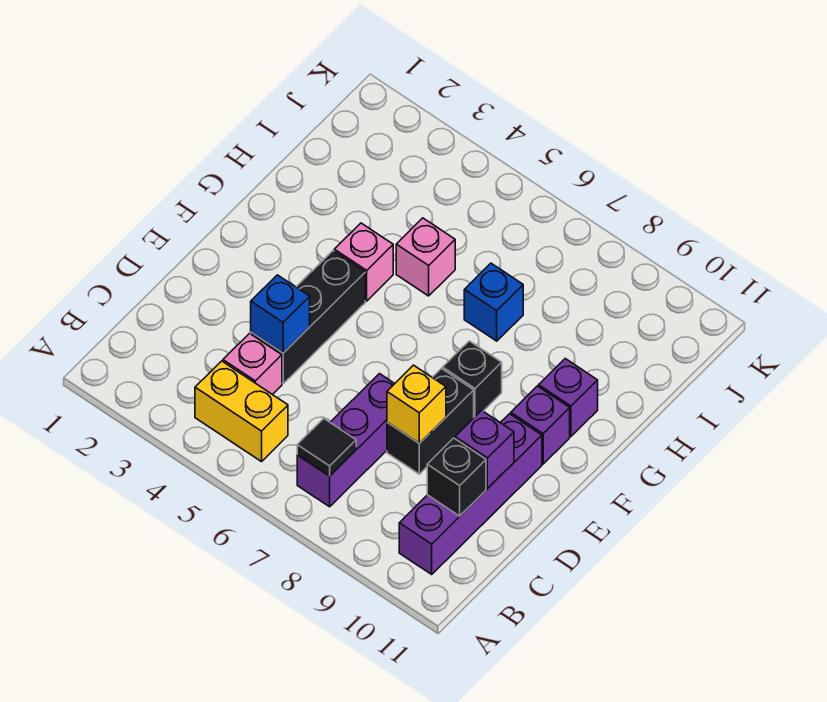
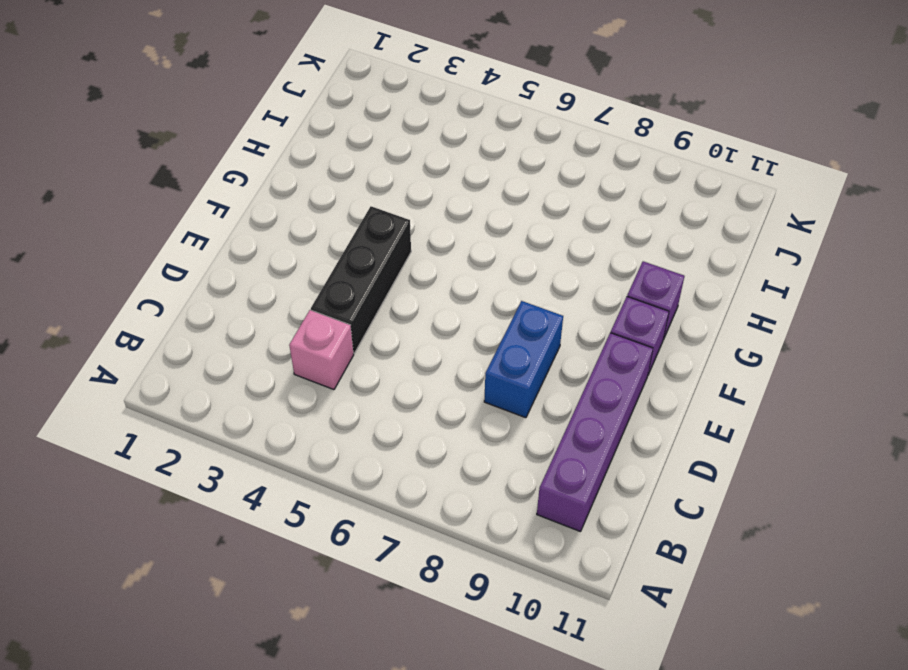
blue brick D8:E8 level 1 -> black brick D8:E8 level 1
none -> yellow brick B4:B5 level 1
none -> purple brick B7:D7 level 1
none -> black brick F8 level 1

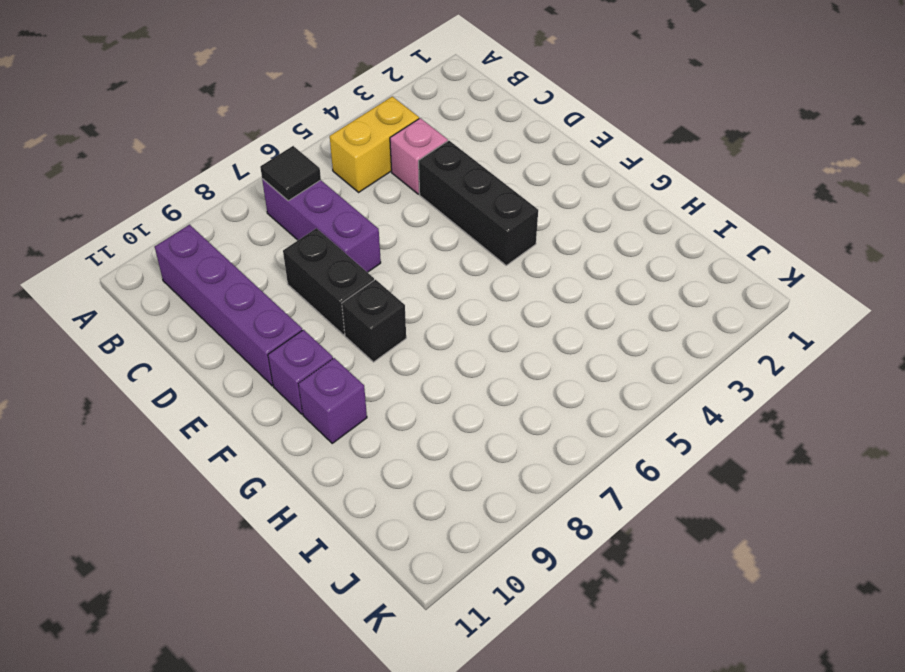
none -> pink brick G4 level 1
none -> pink brick H5 level 1
none -> blue brick H7 level 1

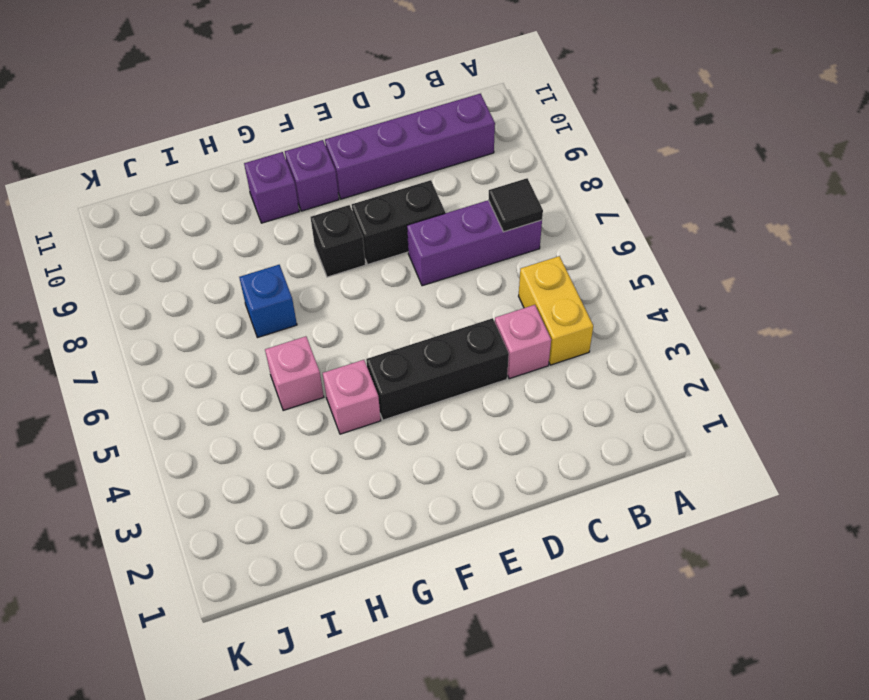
none -> black brick C10 level 2
none -> blue brick D4 level 2
none -> yellow brick D8 level 2

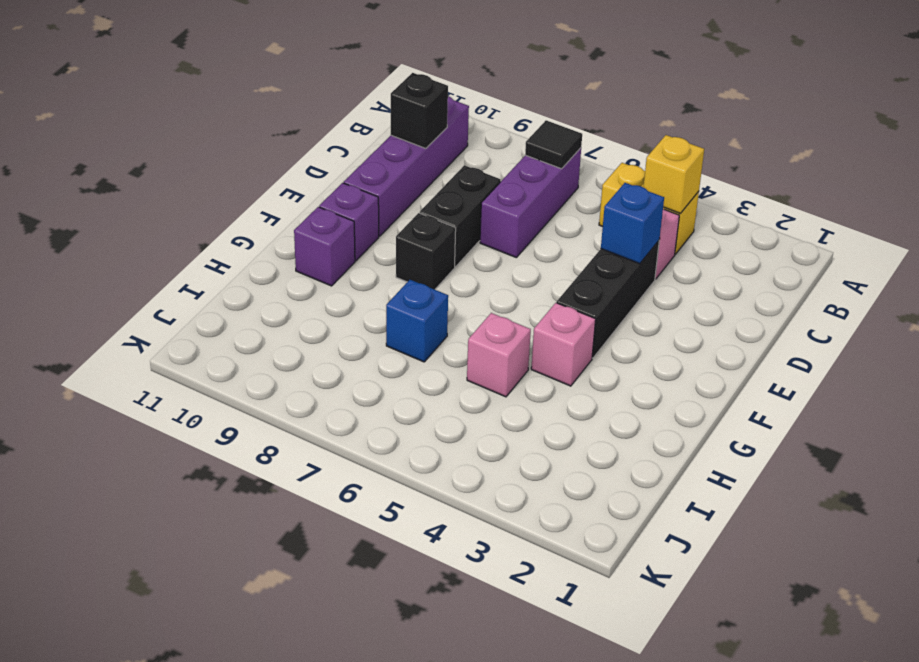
yellow brick B4 level 2 -> yellow brick D8 level 2
none -> purple brick D10 level 2

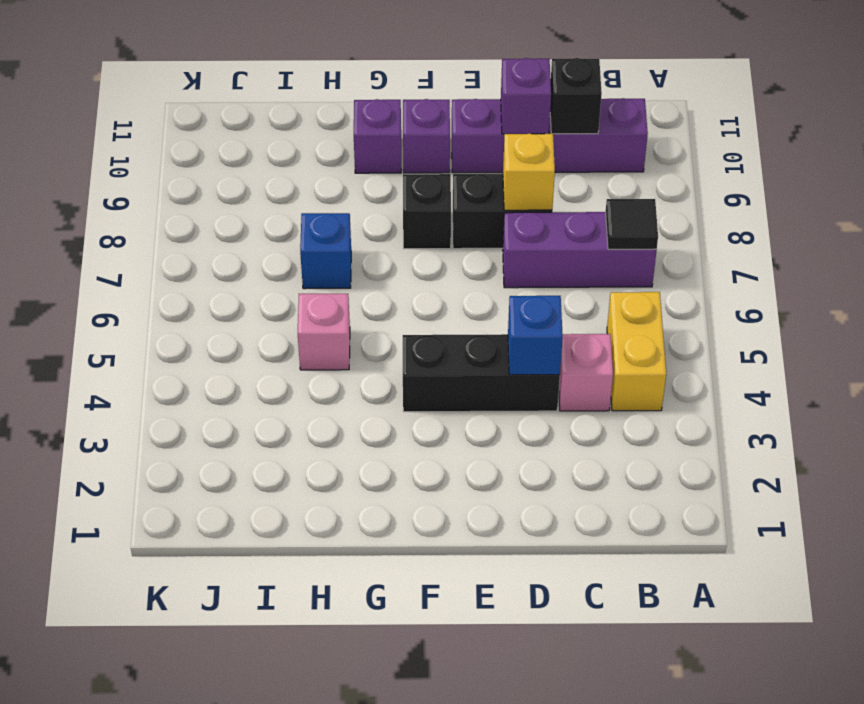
none -> pink brick G4 level 1

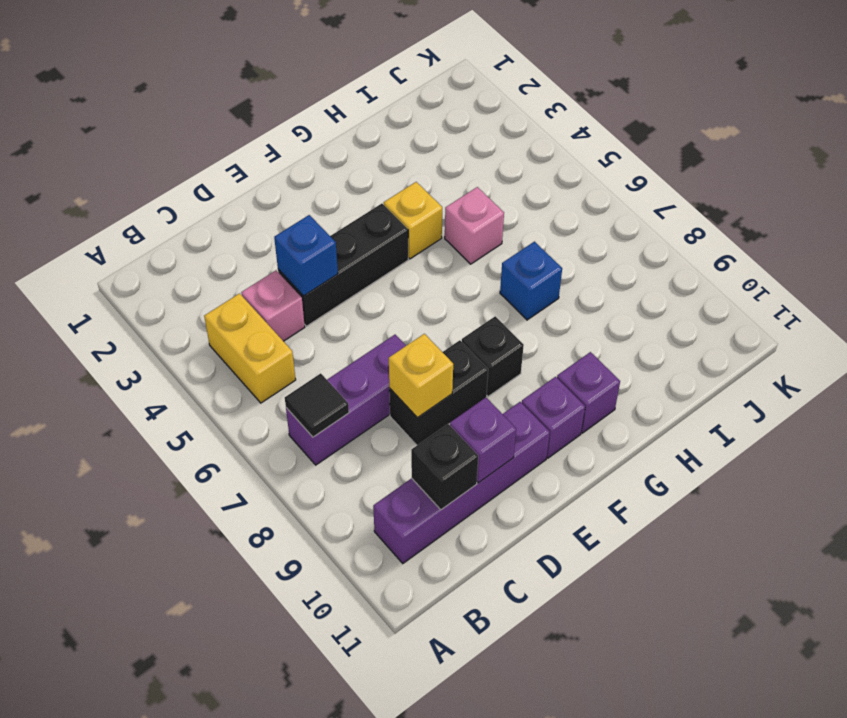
yellow brick G4 level 1 -> pink brick G4 level 1

